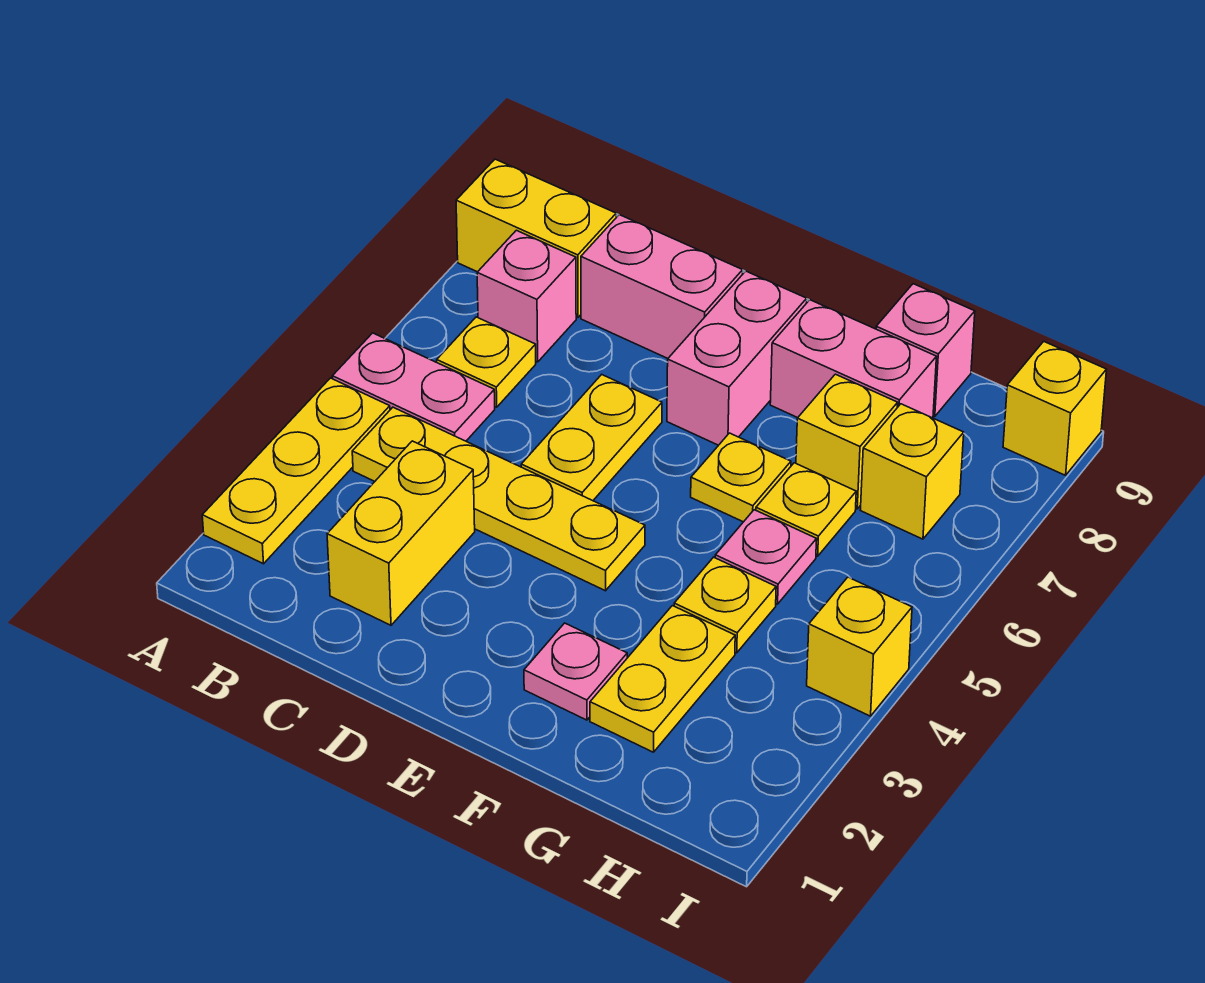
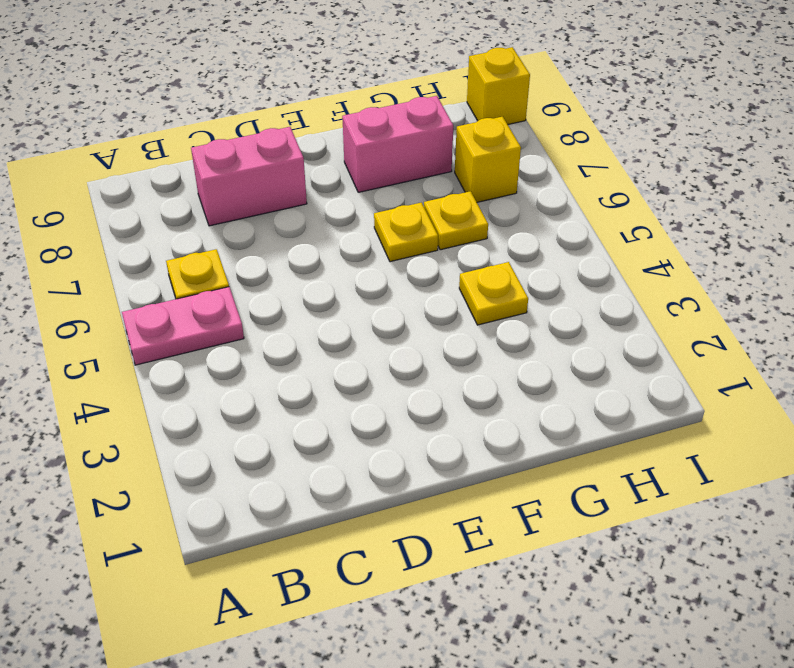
none -> yellow plate A2:A4 level 1
none -> yellow brick A8:B8 level 1
none -> yellow plate B4:E4 level 1

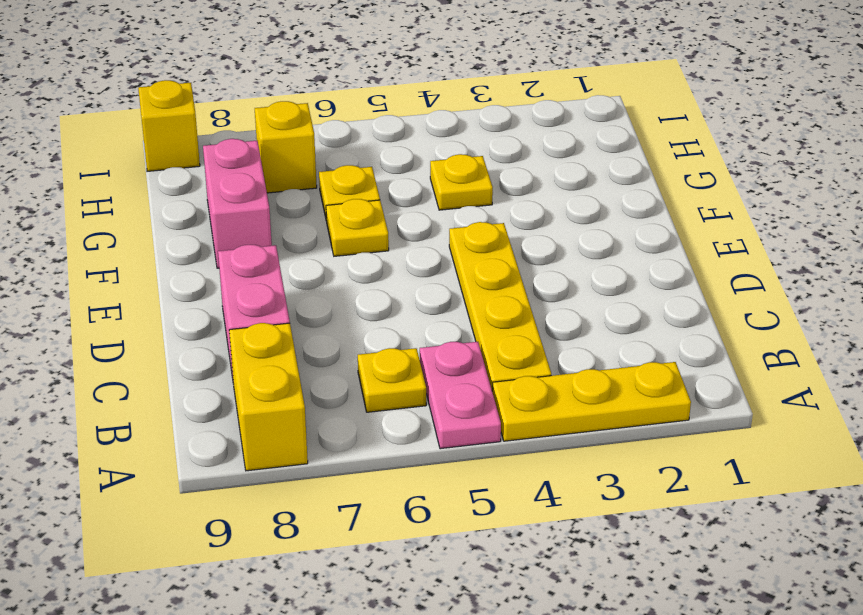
none -> pink brick B7 level 1
none -> yellow brick C2:C3 level 1
none -> yellow plate D5:D6 level 1

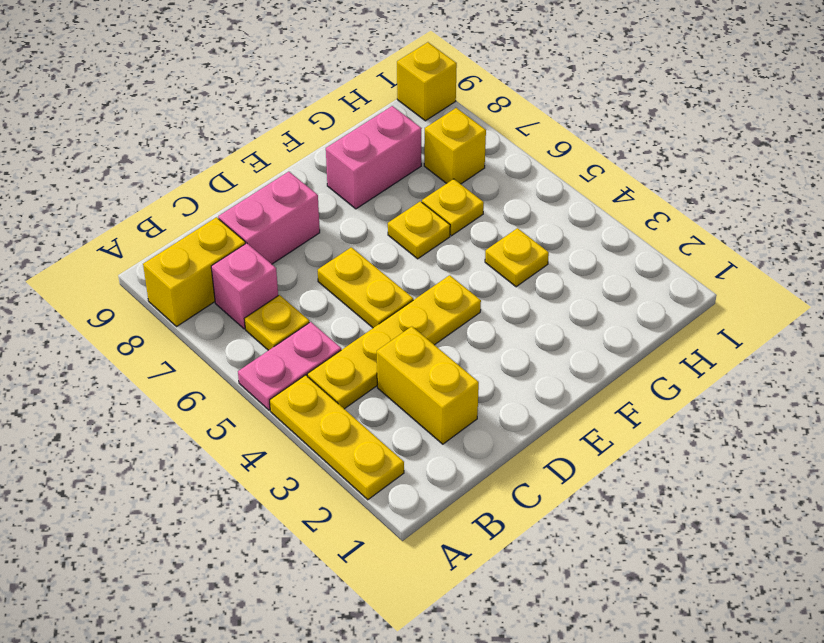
none -> pink brick E7:E8 level 1
none -> pink plate F2 level 1
none -> yellow plate G2:G3 level 1

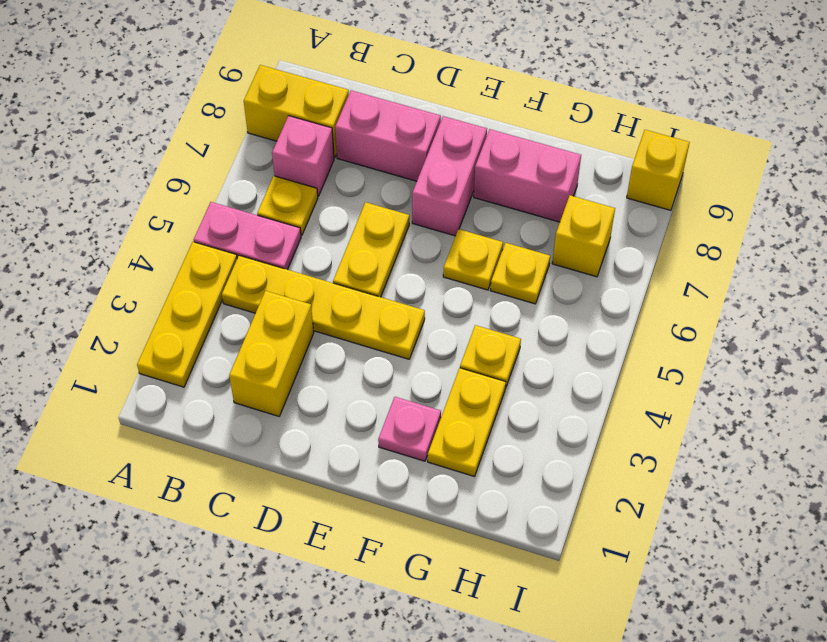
none -> pink plate G5 level 1
none -> yellow brick G7 level 1
none -> pink brick G9 level 1

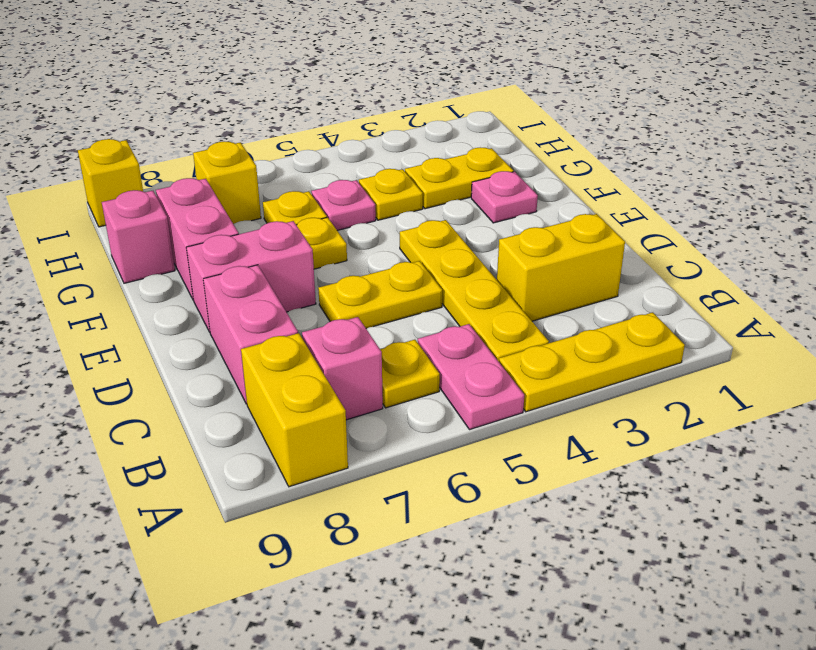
none -> yellow brick G7 level 1
none -> yellow brick I4 level 1

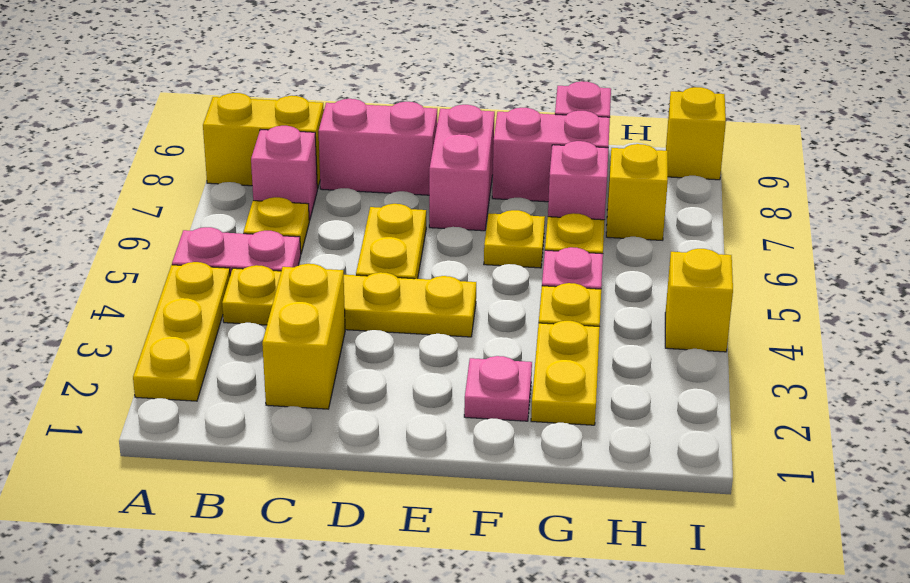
pink brick G7 level 1 -> yellow brick G7 level 1

